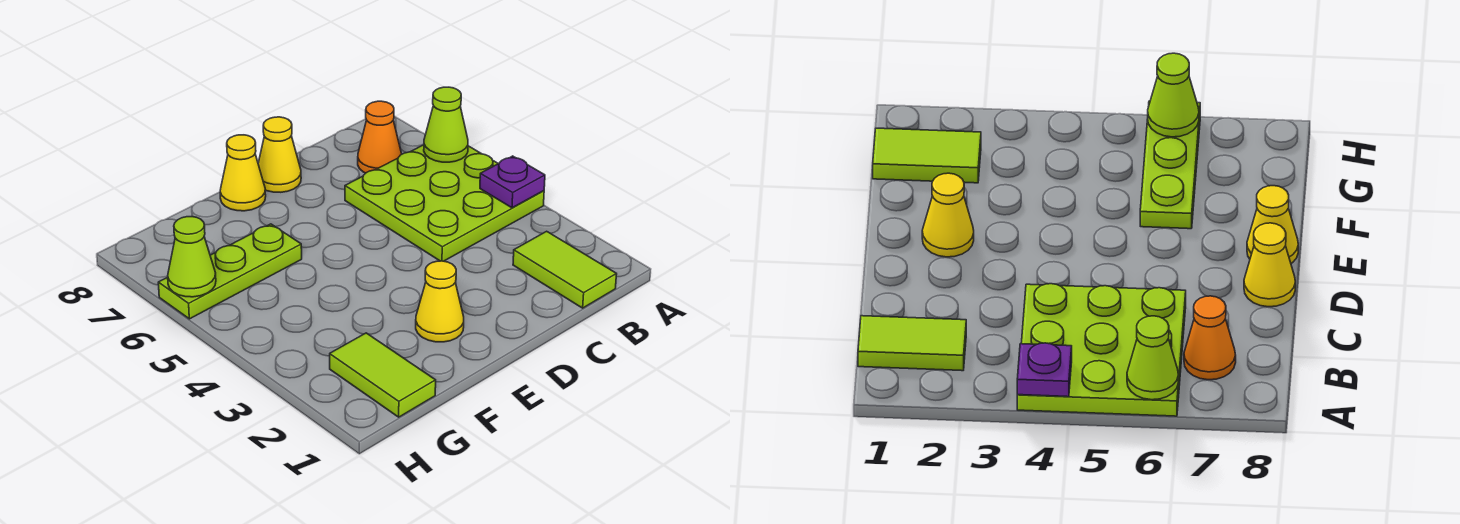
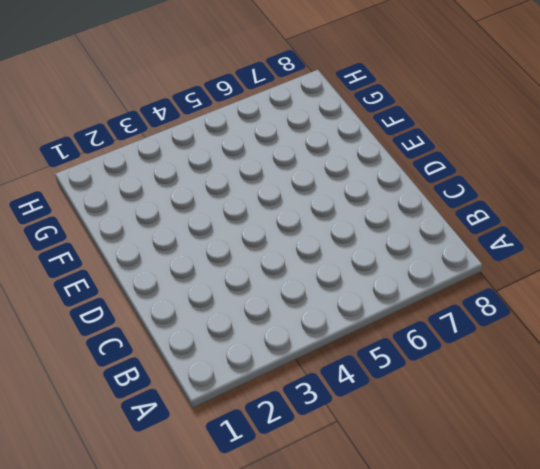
none -> lime plate A4:C6 level 1
none -> lime tile B1:B2 level 1

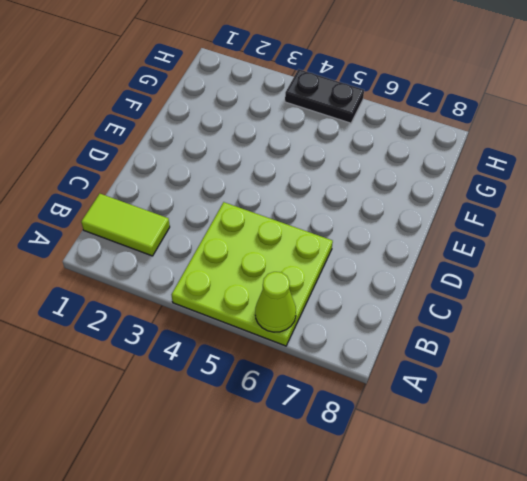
black plate H4:H5 level 1 -> none
none -> orange cone B7 level 1
none -> yellow cone D8 level 1

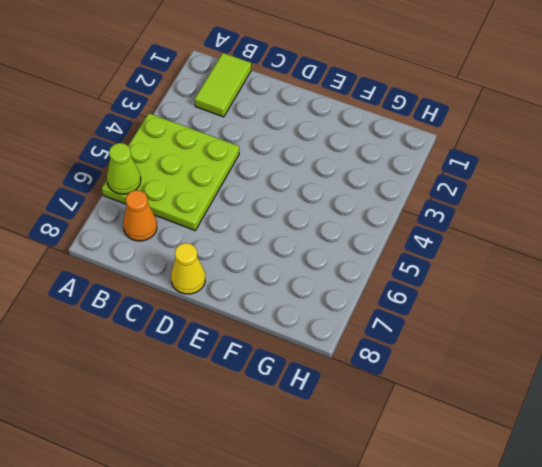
none -> yellow cone E2 level 1
none -> yellow cone E8 level 1

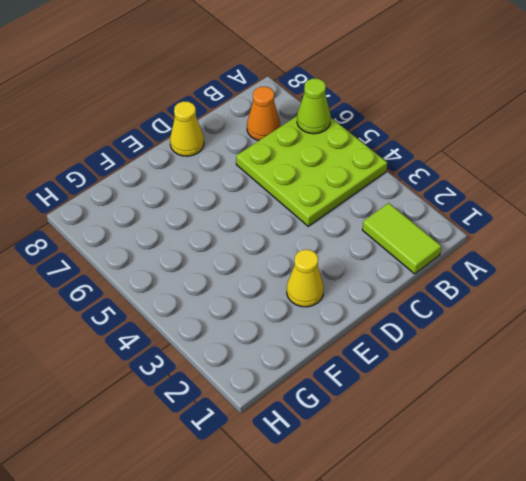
none -> yellow cone E8 level 1
none -> lime plate F6:H6 level 1

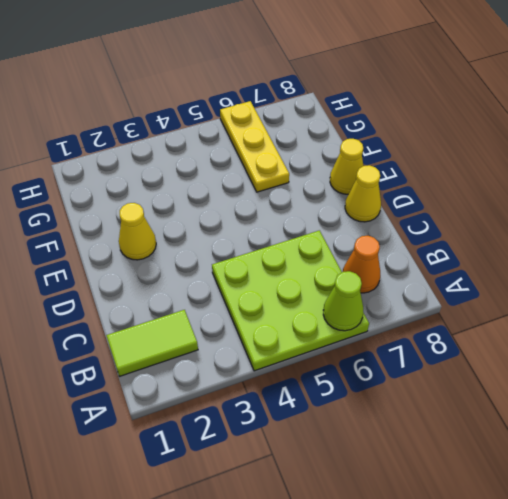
yellow plate F6:H6 level 1 -> lime plate F6:H6 level 1
none -> lime tile G1:G2 level 1
none -> purple plate A4 level 2

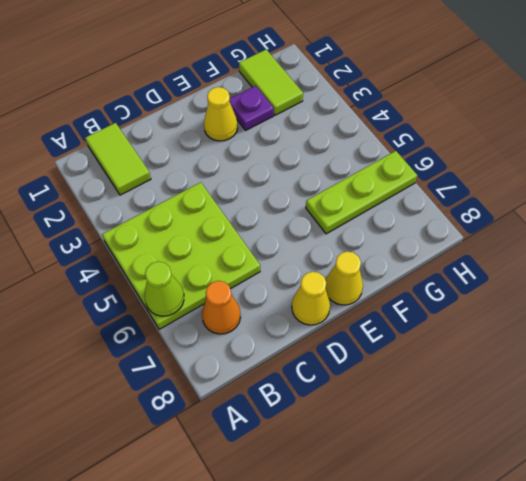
purple plate F2 level 1 -> purple plate A4 level 2
none -> lime cone H6 level 2

